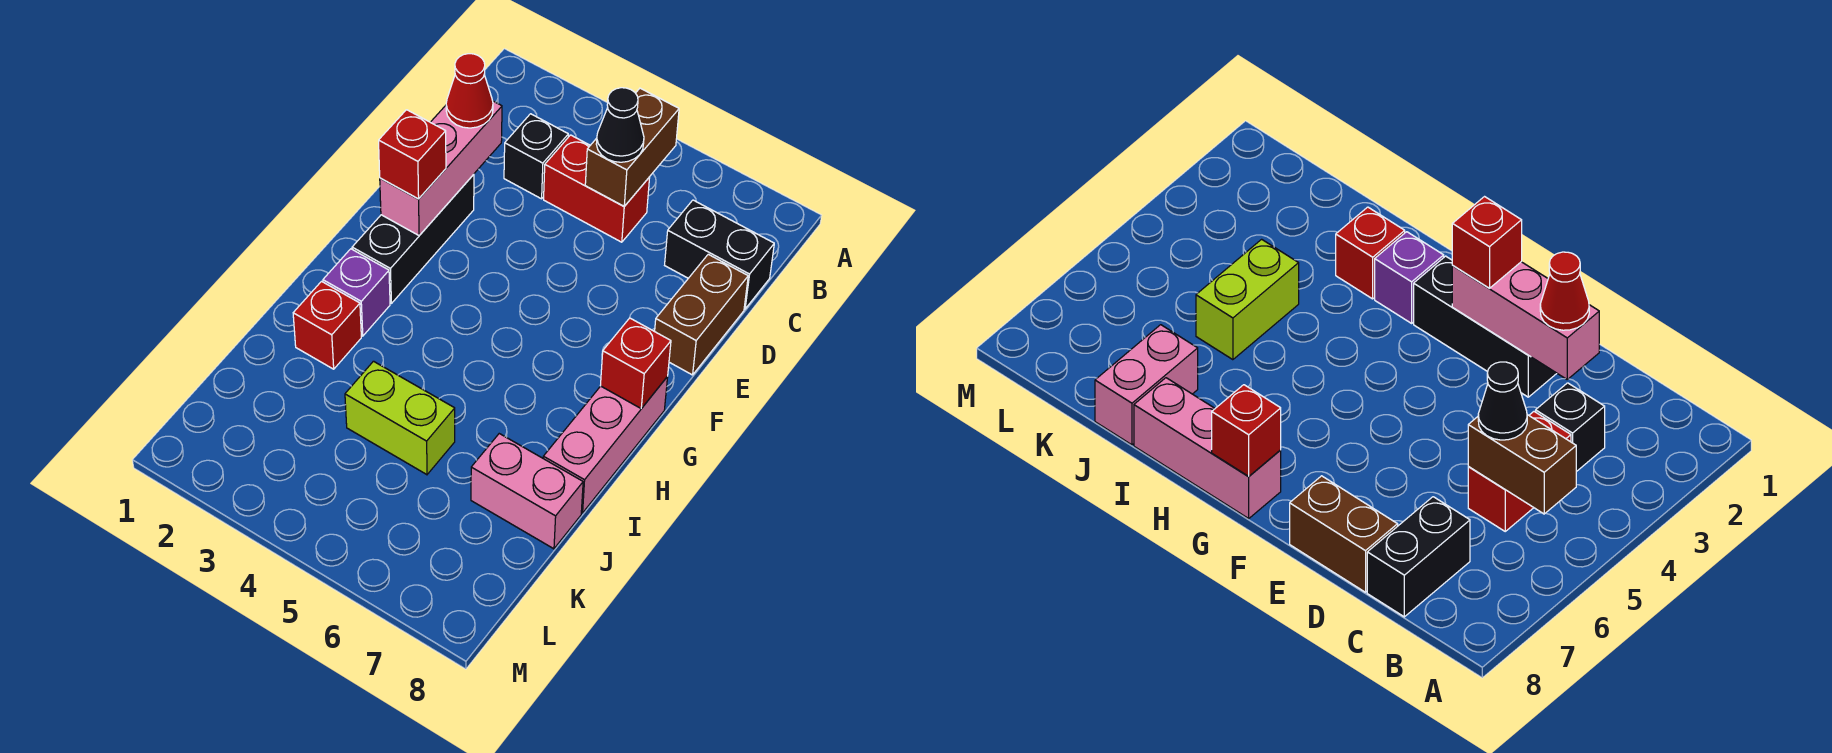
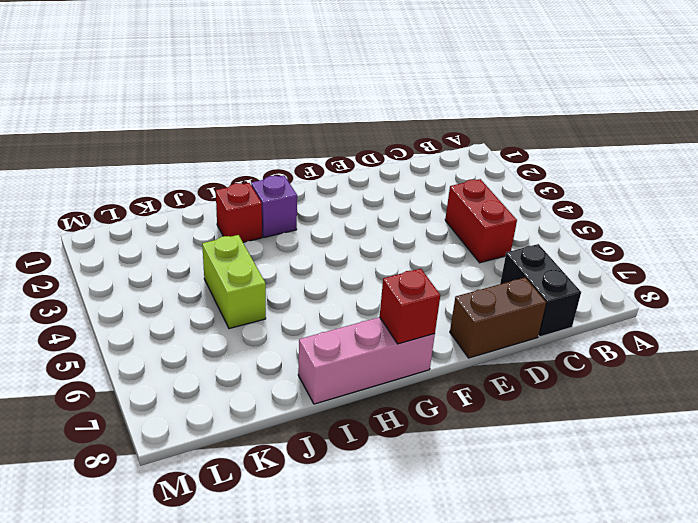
none -> black brick C3 level 1
none -> black brick E2:G2 level 1
none -> pink brick J7:J8 level 1

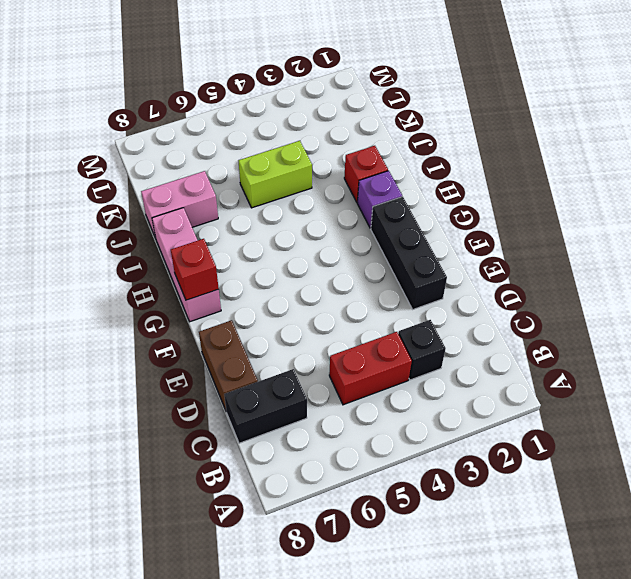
none -> brown brick B5:C5 level 2
none -> pink brick D2:F2 level 2
none -> black cone C5 level 3

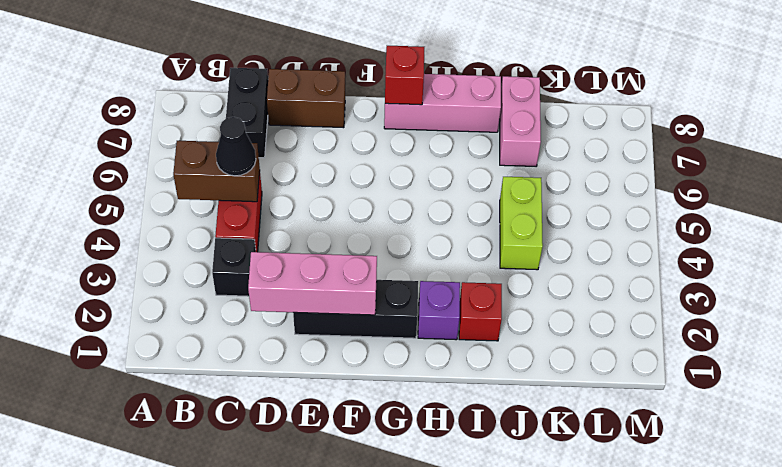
none -> red cone D2 level 3
none -> red brick F2 level 3

